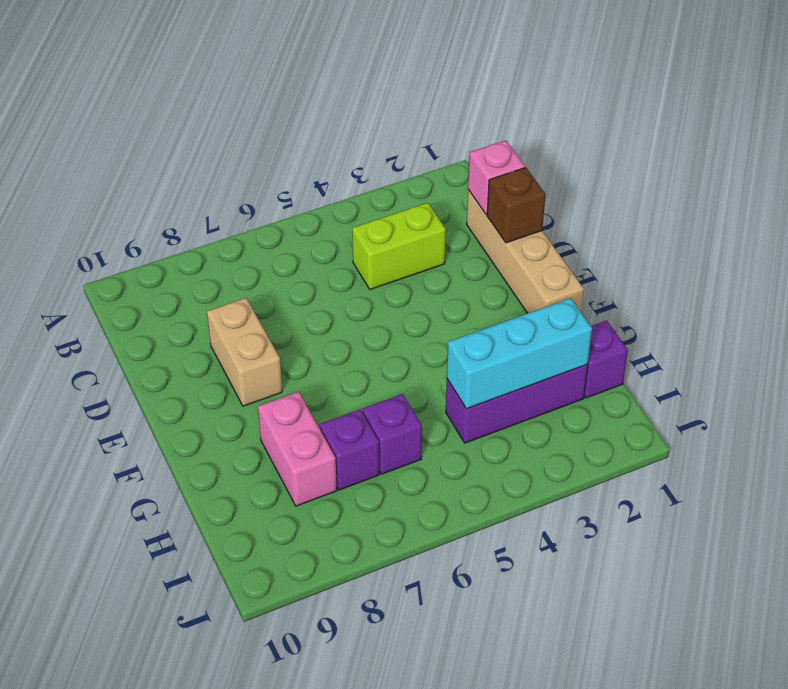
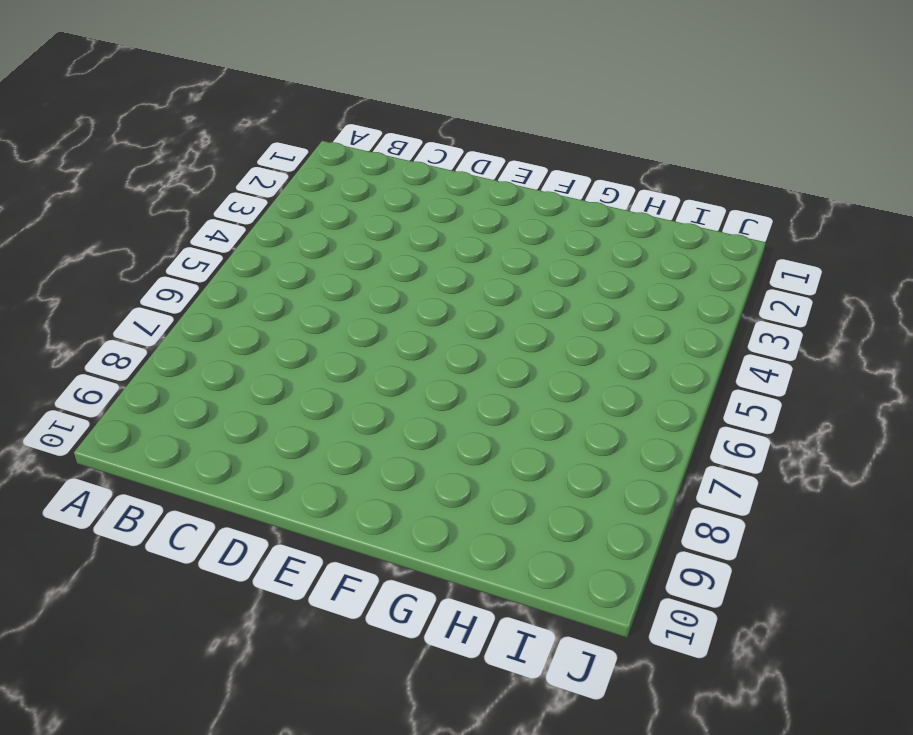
none -> tan brick C1:F1 level 1
none -> lime brick C3:C4 level 1

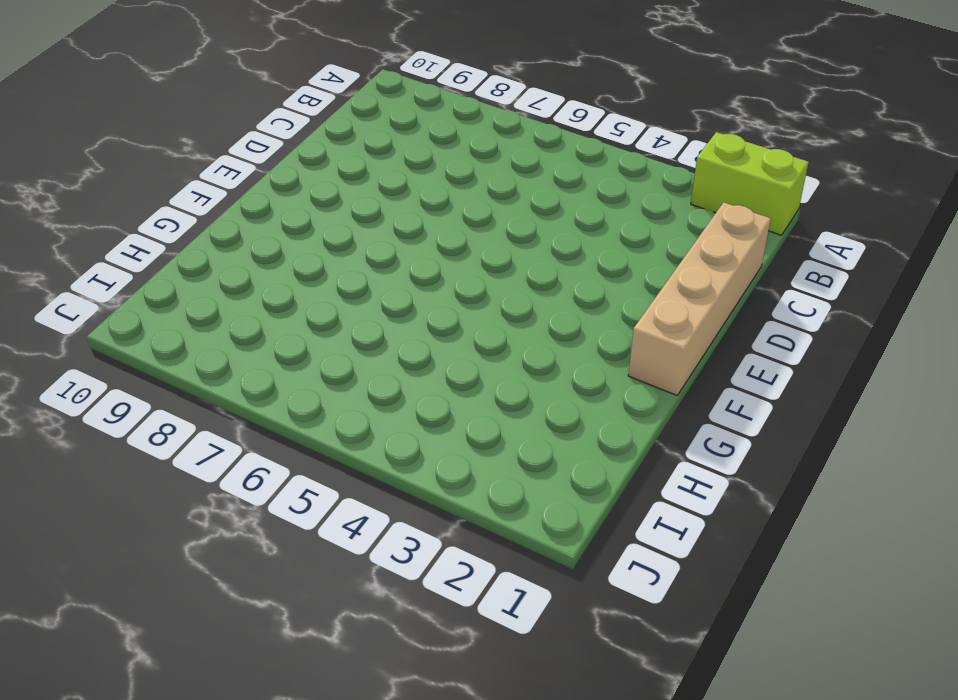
lime brick A1:A2 level 1 -> lime brick C3:C4 level 1
none -> tan brick D8:E8 level 1
none -> pink brick G8:H8 level 1

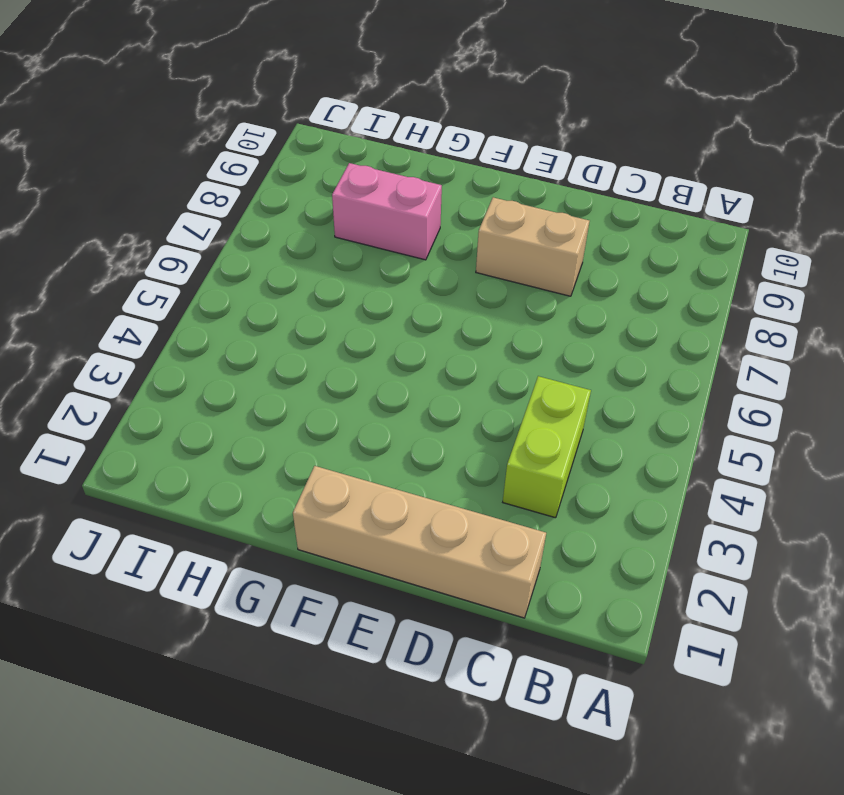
none -> purple brick H1 level 1
none -> purple brick H2:H4 level 1

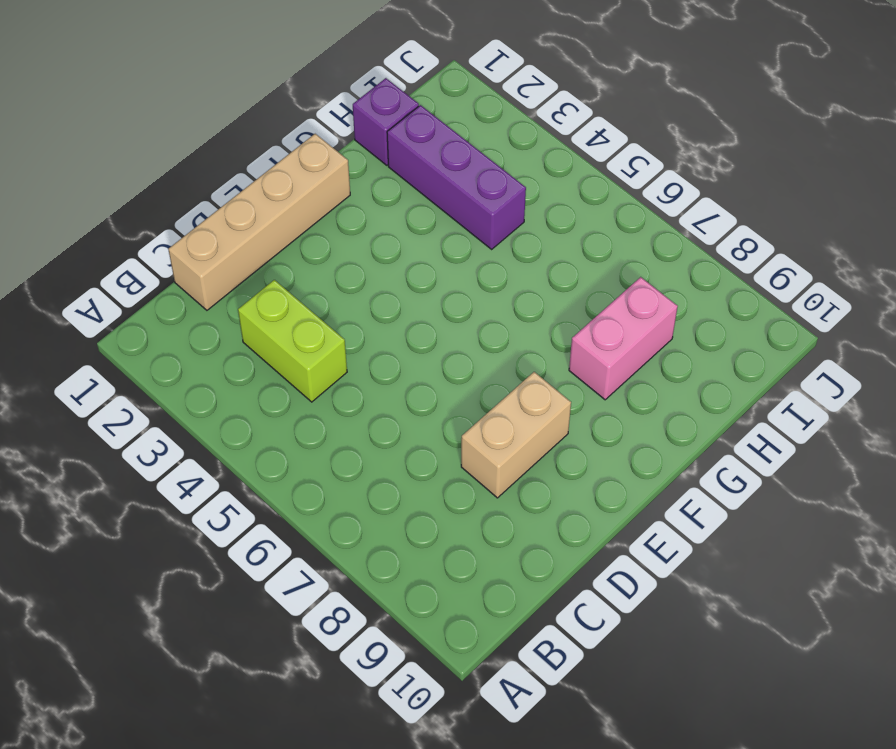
none -> purple brick H6 level 1
none -> purple brick H7 level 1

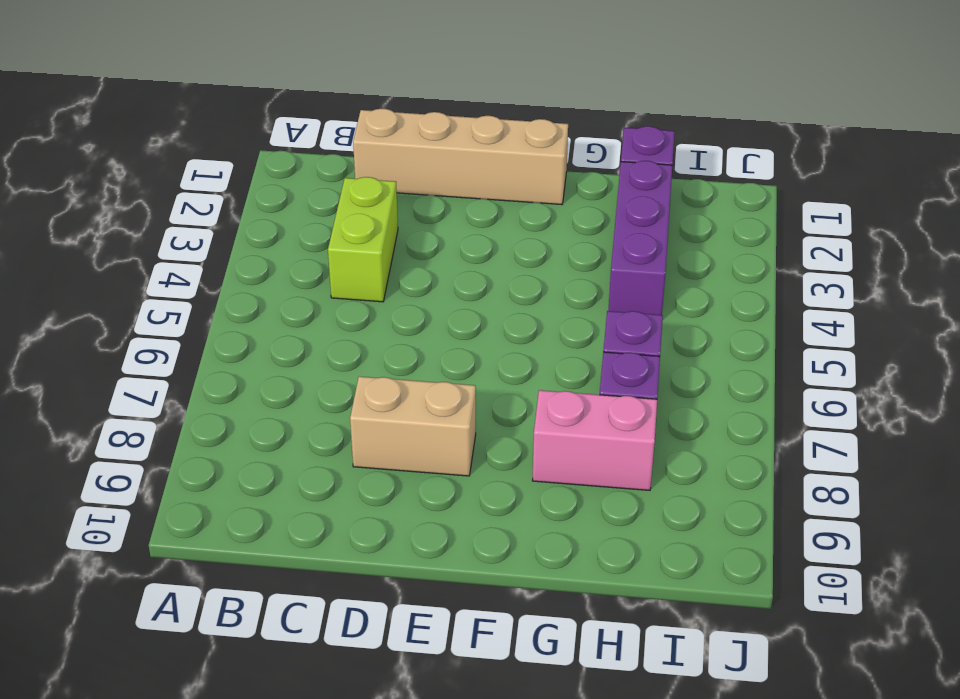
none -> pink brick C1 level 2
none -> brown brick D1 level 2

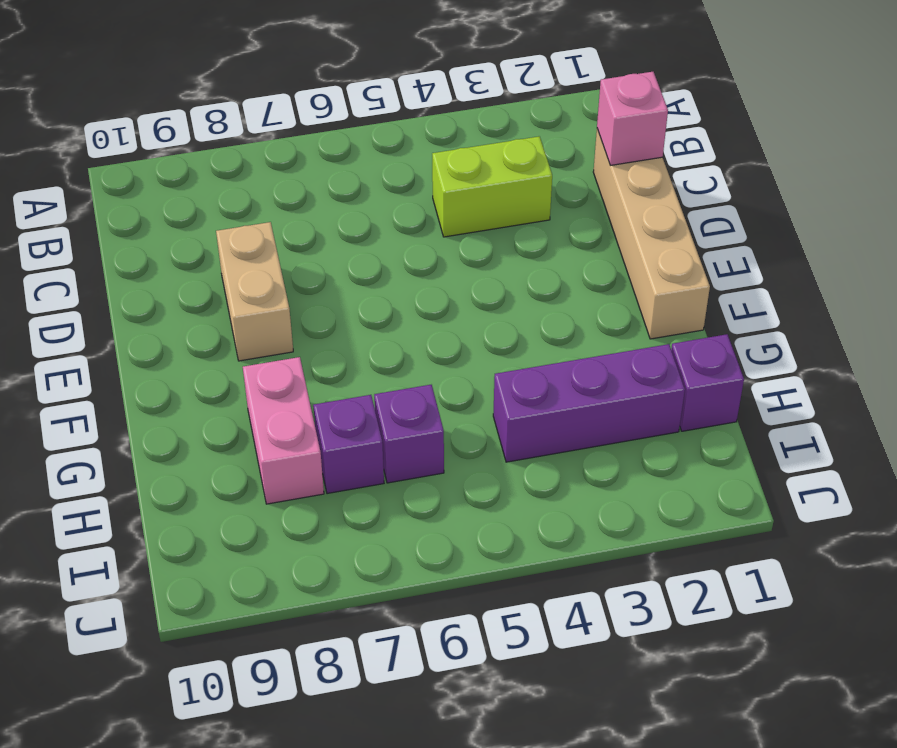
none -> brown brick D1 level 2
none -> cyan brick H2:H4 level 2

